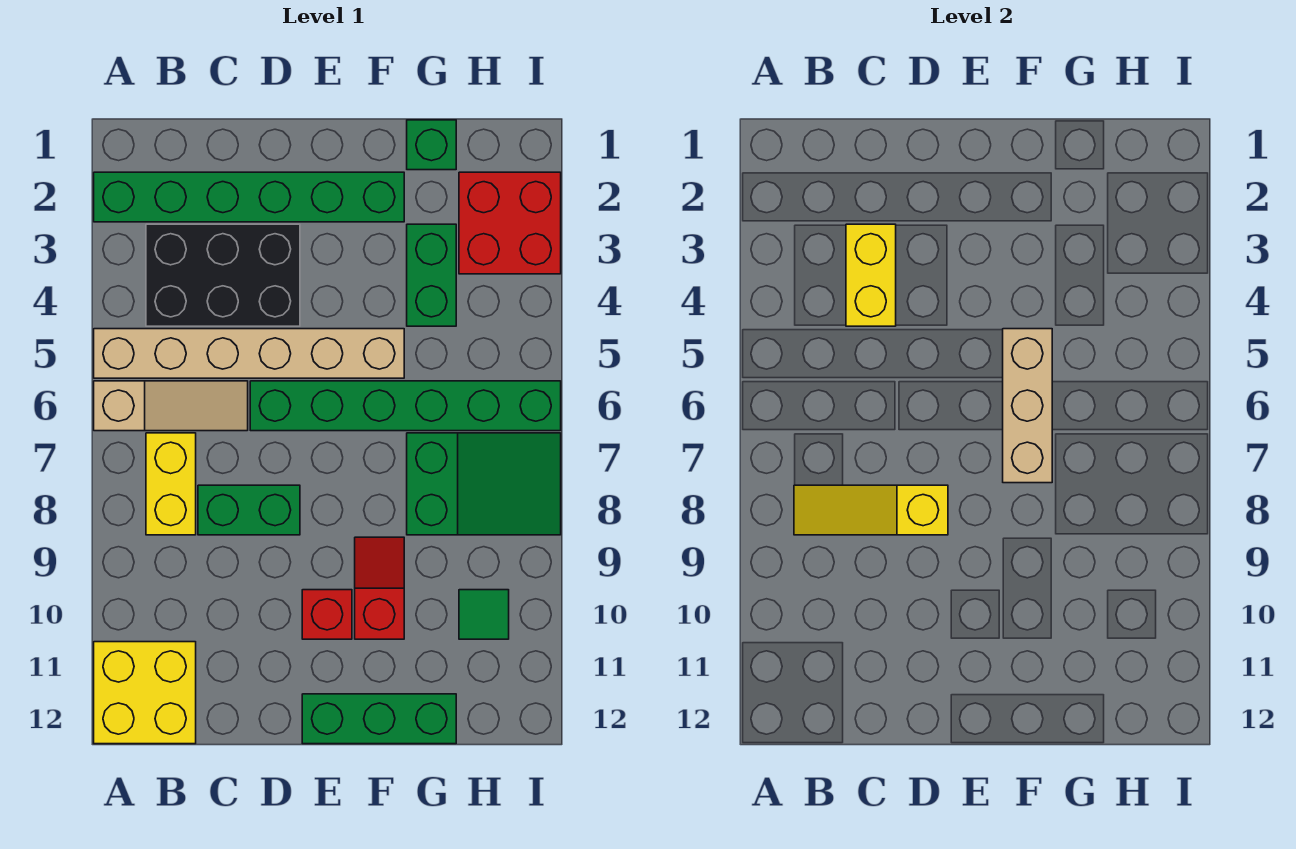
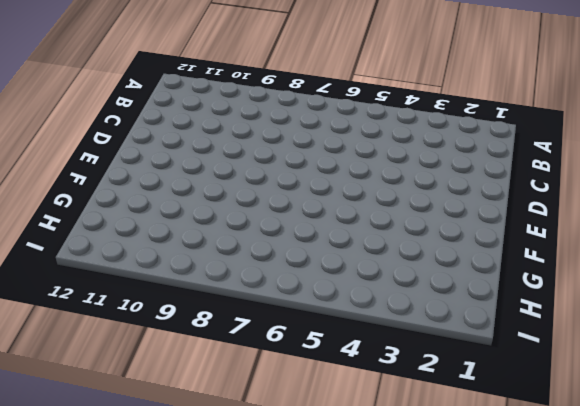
none -> green brick A2:F2 level 1
none -> tan brick A5:F5 level 1
none -> tan slope A6:C6 level 1 top A

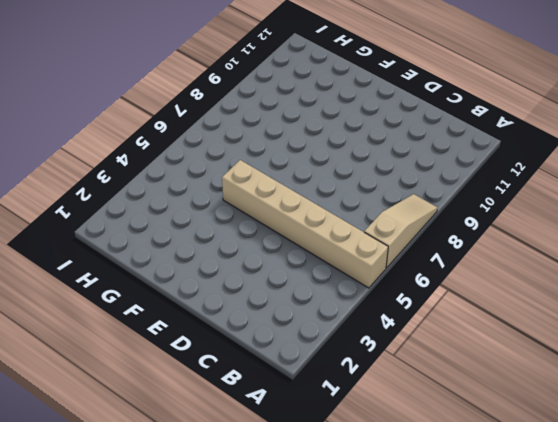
tan slope A6:A8 level 1 top 6 -> tan slope A6:C6 level 1 top A
none -> green brick A2:F2 level 1
none -> yellow brick A11:B12 level 1
none -> black brick B3:D4 level 1

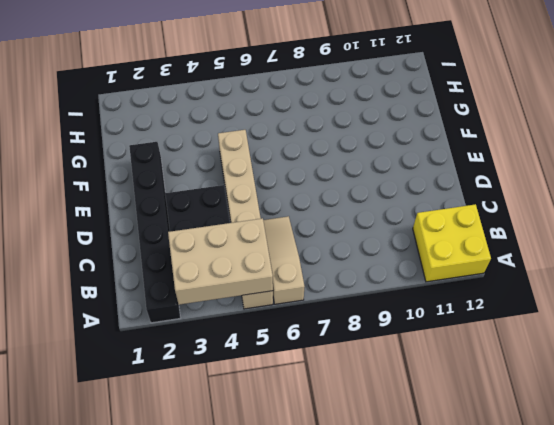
black brick A2:F2 level 1 -> green brick A2:F2 level 1
tan brick A3:B5 level 2 -> none
none -> yellow brick B7:B8 level 1
none -> green brick C8:D8 level 1
none -> green brick D6:I6 level 1

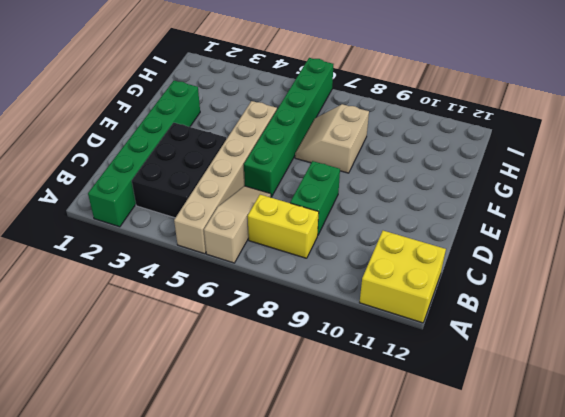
tan slope F7:G8 level 1 top 8 -> green slope G7:I8 level 1 top G
none -> red brick E10 level 1
none -> green brick E12:G12 level 1
none -> red slope F9:F10 level 1 top 10

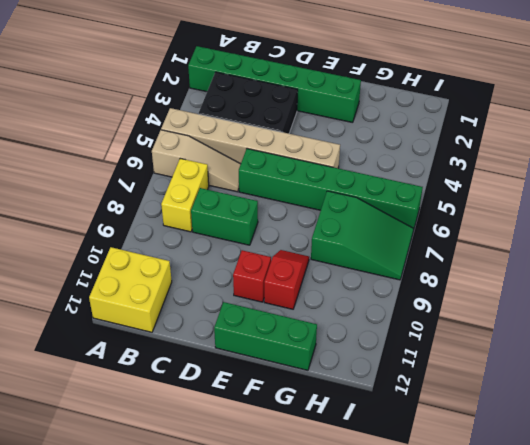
none -> green brick G1 level 1
none -> green brick G3:G4 level 1
none -> red brick H2:I3 level 1

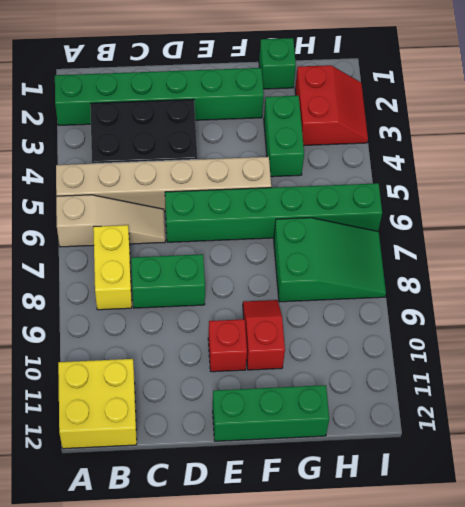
red slope H2:I3 level 1 top H -> red brick H2:I3 level 1
none -> green tile H10 level 1
none -> yellow slope B8:D8 level 2 top D
none -> yellow brick C3:C4 level 2

